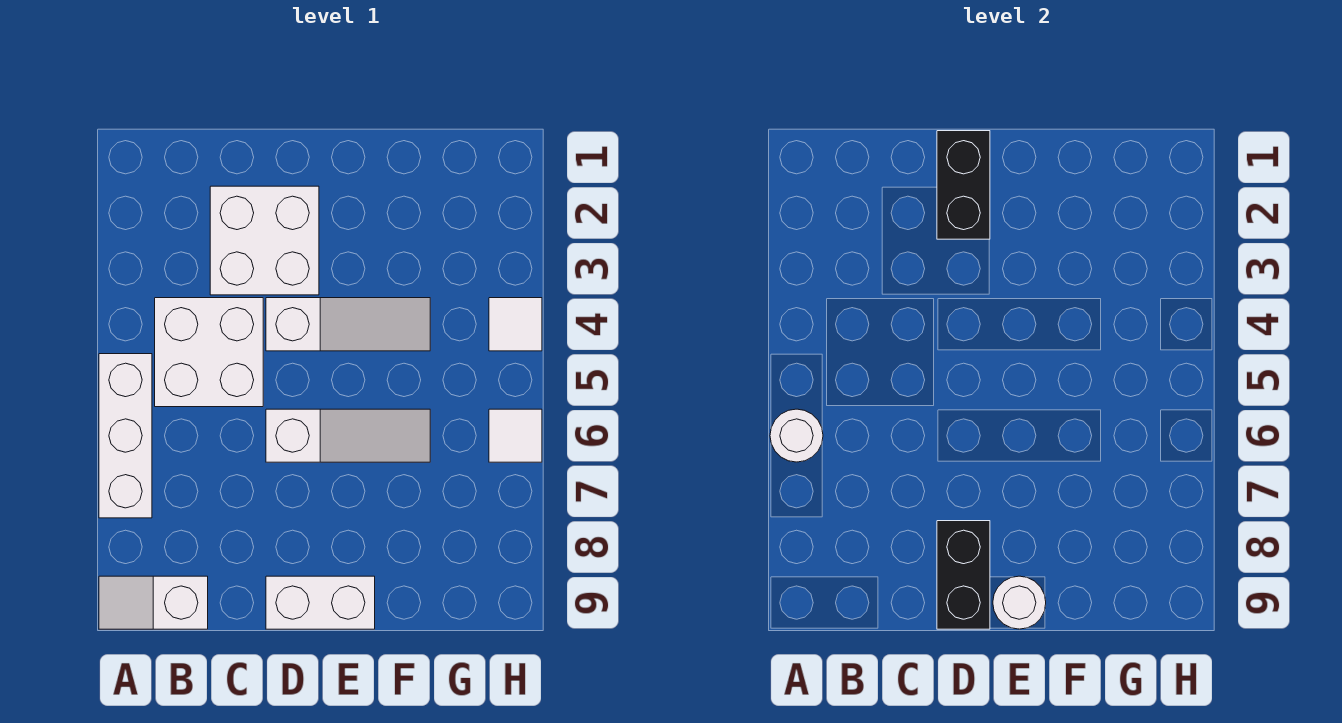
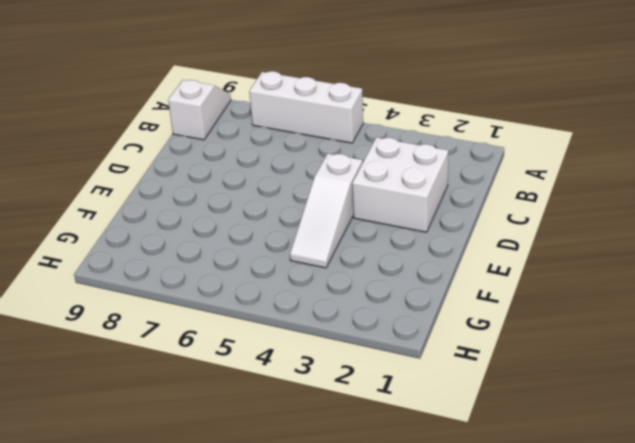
none -> white brick B4:C5 level 1
none -> white slope D6:F6 level 1 top D
none -> white brick D9:E9 level 1

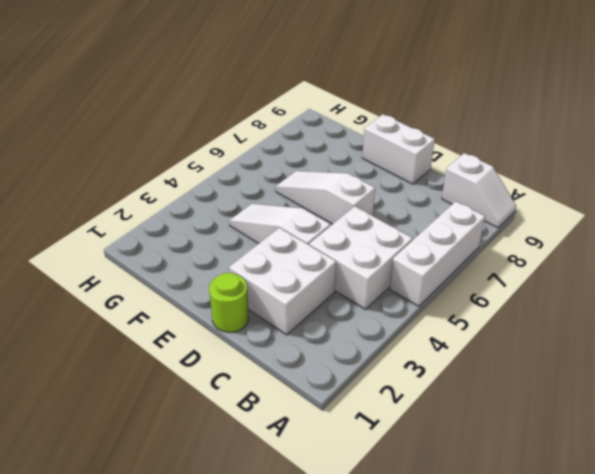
lime round brick D1 level 1 -> none
none -> white tile H4 level 1
none -> white tile H6 level 1
none -> white round brick A6 level 2

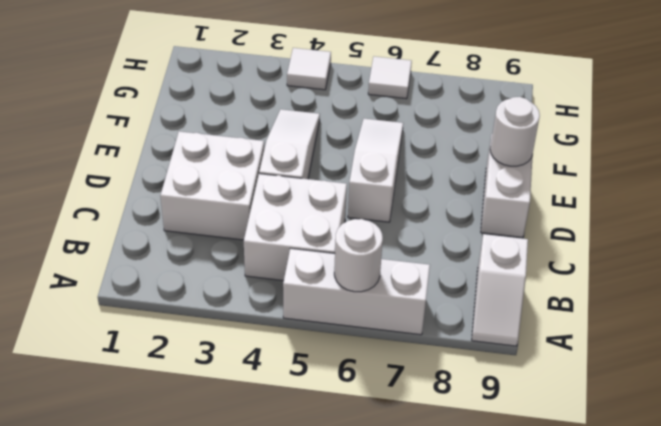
none -> black brick D1:D2 level 2
none -> black brick D8:D9 level 2

